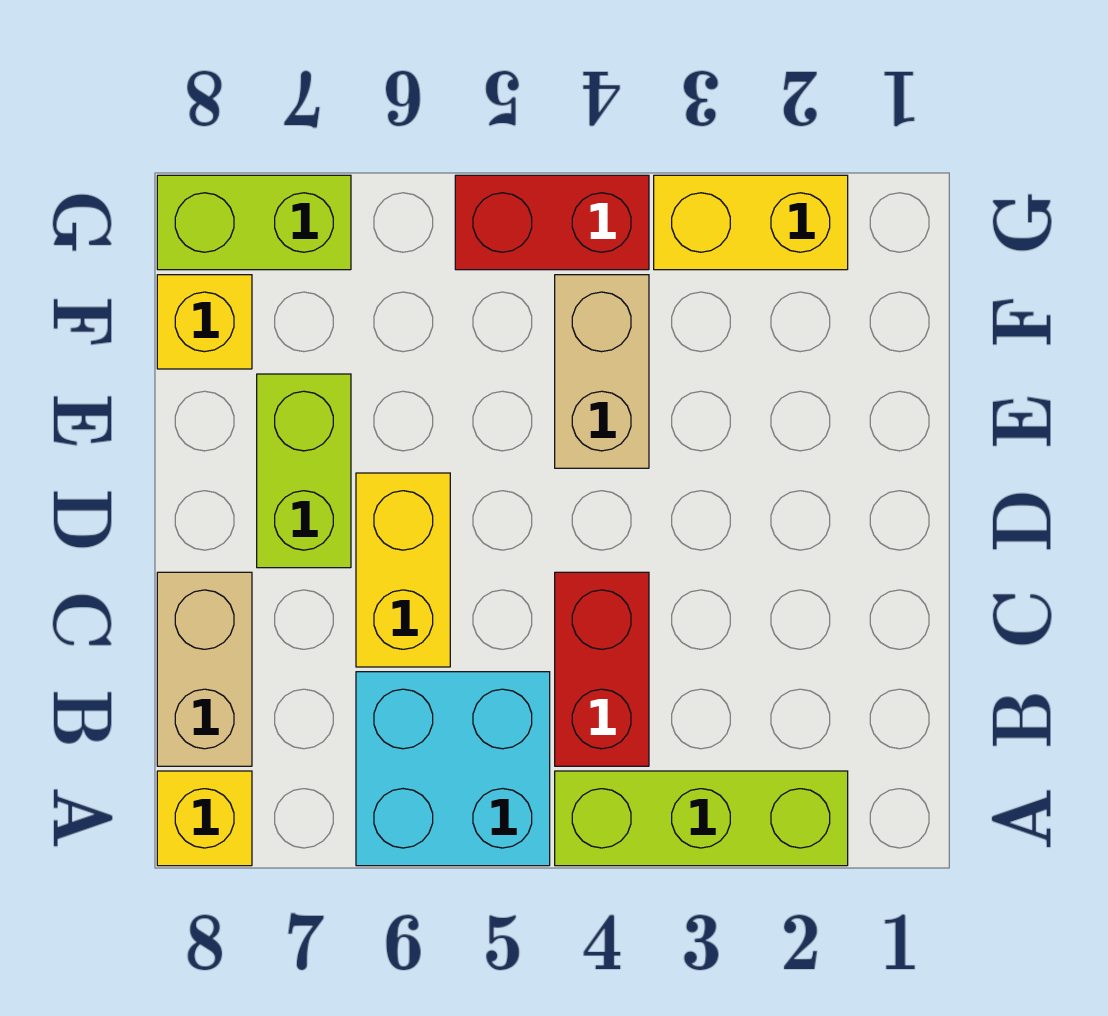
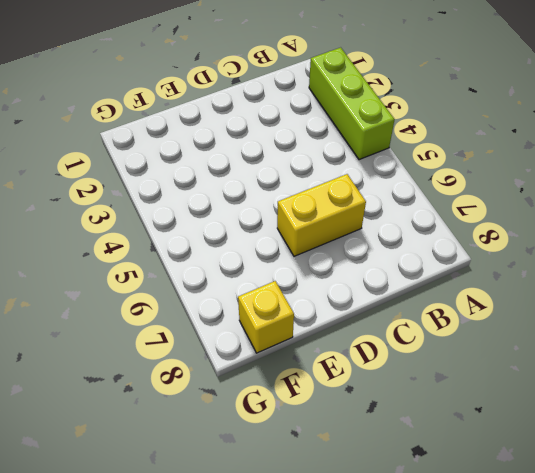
none -> cyan brick A5:B6 level 1
none -> yellow brick A8 level 1
none -> red brick B4:C4 level 1

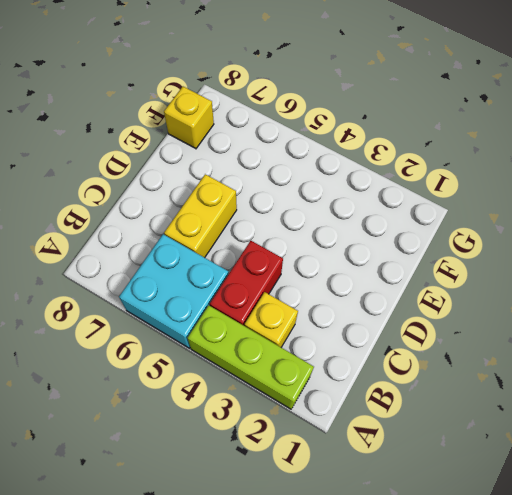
yellow brick B3 level 1 -> yellow brick A8 level 1
none -> tan brick B8:C8 level 1
none -> lime brick D7:E7 level 1
none -> tan brick E4:F4 level 1

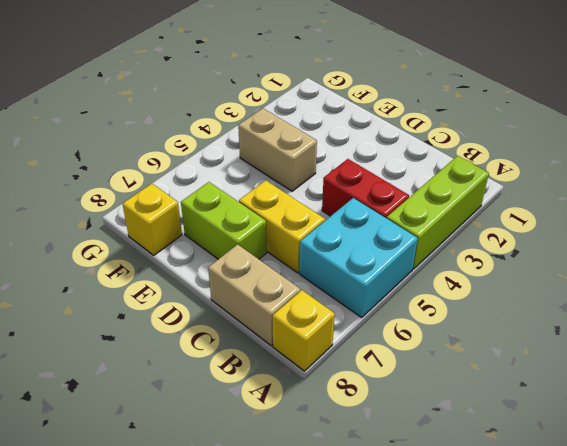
none -> yellow brick G2:G3 level 1
none -> red brick G4:G5 level 1
none -> lime brick G7:G8 level 1

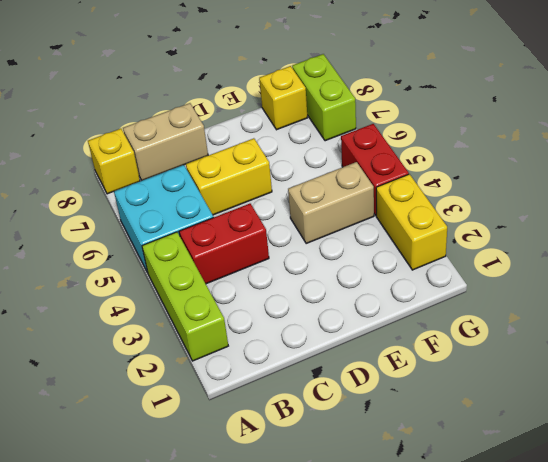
none -> lime brick D7:E7 level 1

